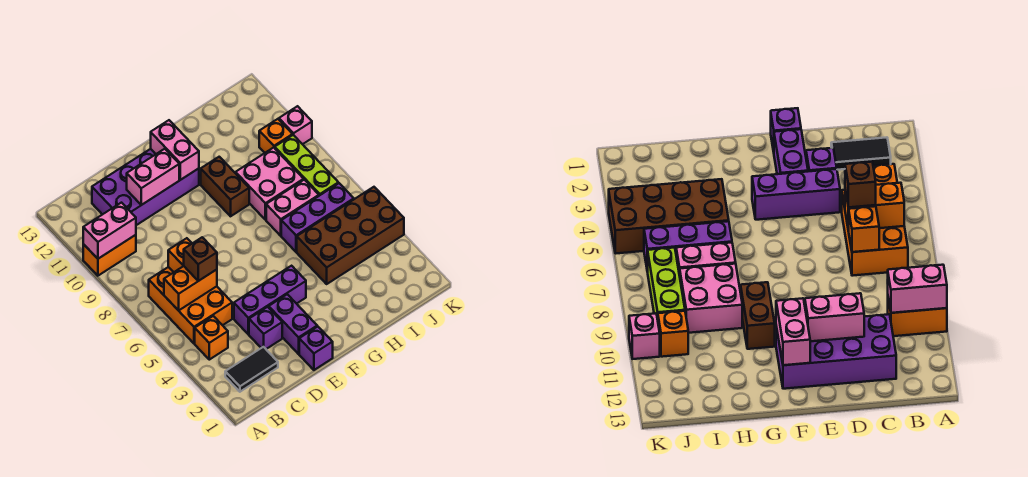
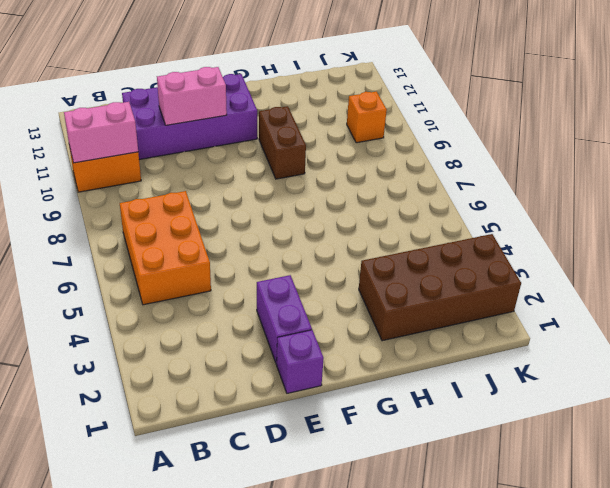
brown brick H2:K3 level 1 -> brown brick H4:K5 level 1
none -> black tile B2:C2 level 1
none -> orange brick B4 level 1
none -> purple brick D3 level 1

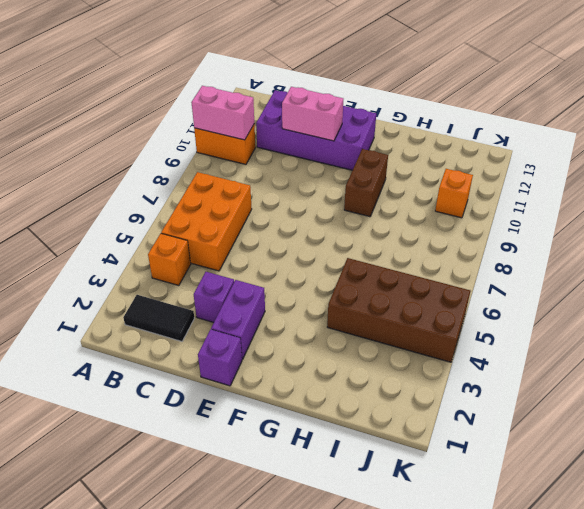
none -> purple brick D4:F4 level 1
none -> purple brick H6:J6 level 1
none -> pink brick H7:I7 level 1

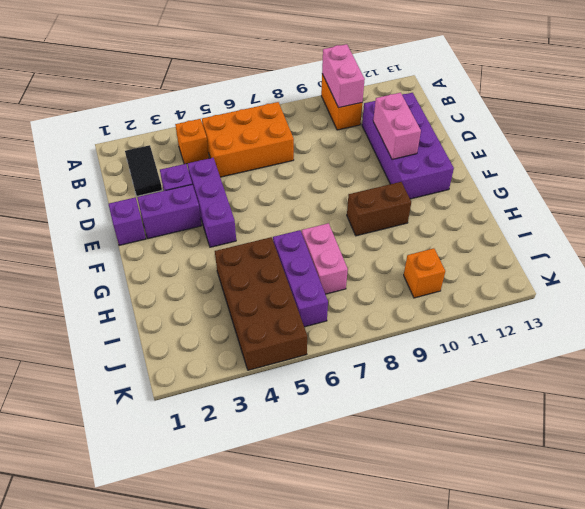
none -> pink brick H8:I9 level 1
none -> lime brick J7:J9 level 1
none -> pink brick K10 level 1

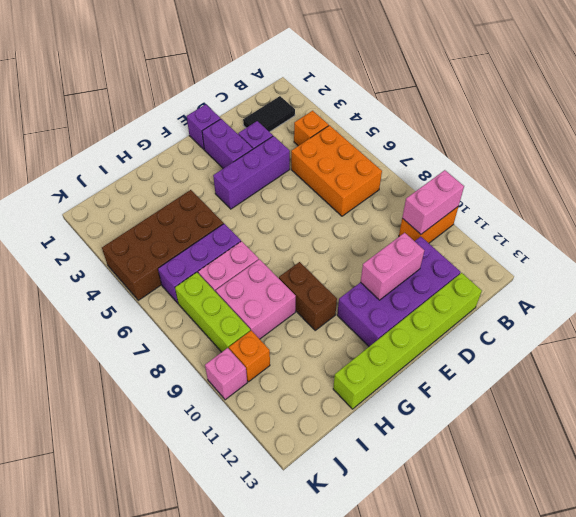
lime brick C13:H13 level 1 -> none
none -> orange brick B6:C6 level 2
none -> orange brick C7 level 2
none -> pink brick F11:F12 level 2

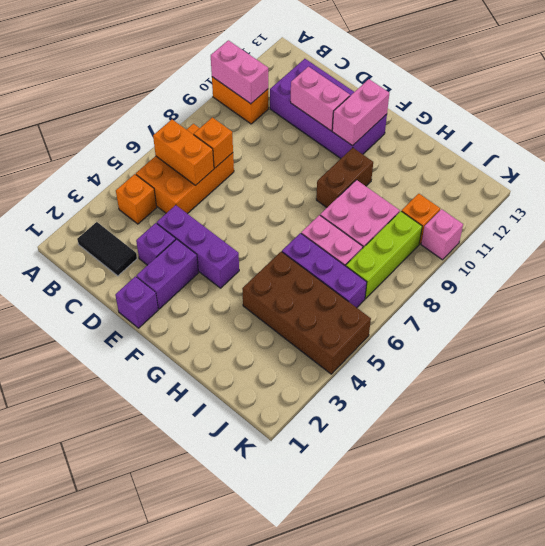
none -> brown brick C6 level 3

